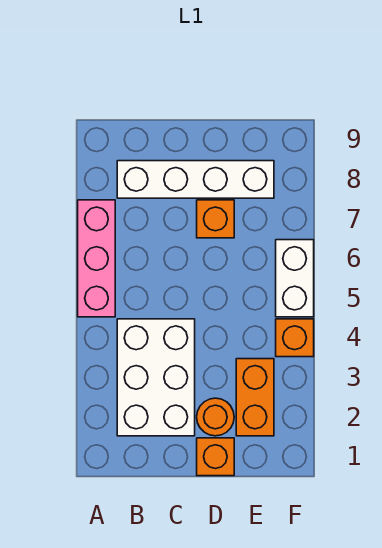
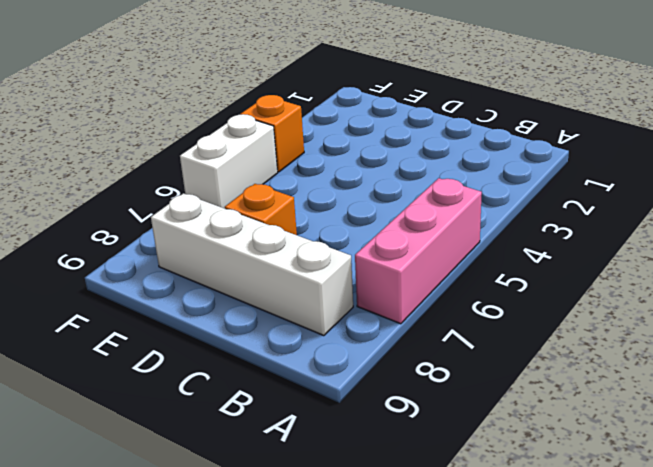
none -> white brick B2:C4 level 1
none -> orange brick D1 level 1

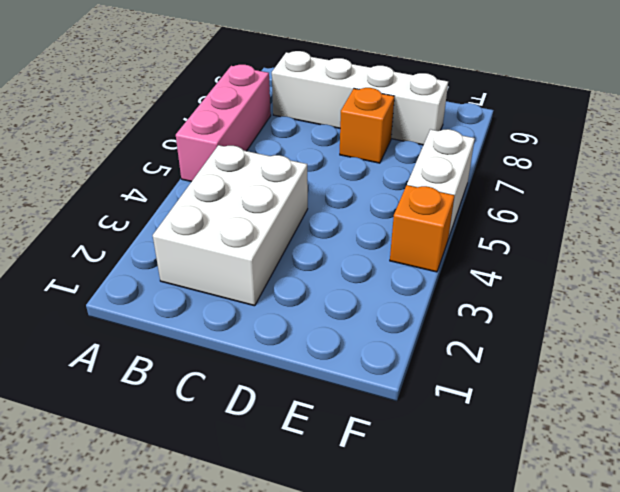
none -> orange brick D1 level 1
none -> orange round brick D2 level 1

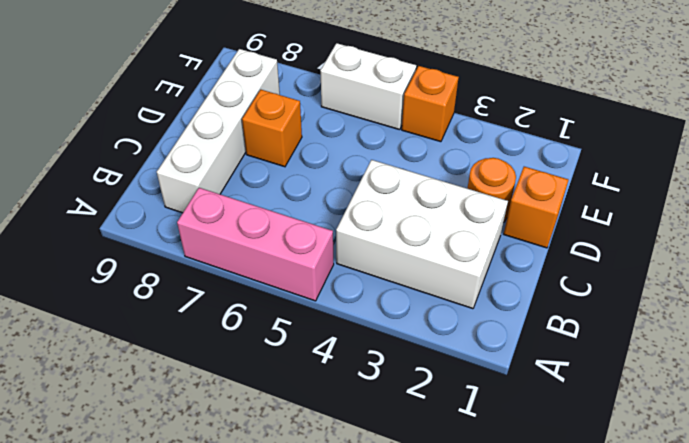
none -> orange brick E2:E3 level 1

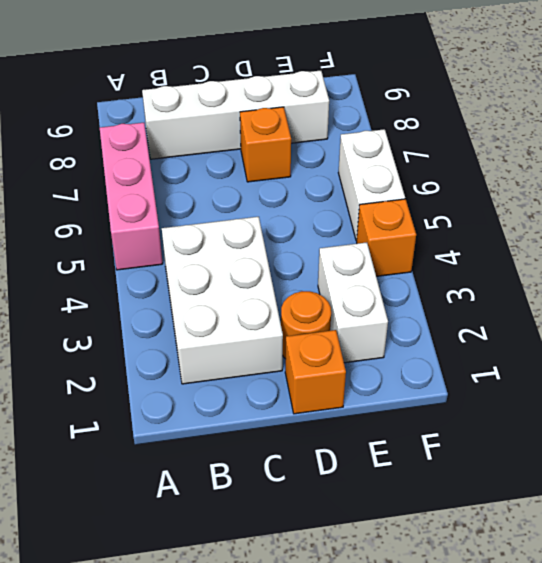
white brick E2:E3 level 1 -> orange brick E2:E3 level 1

